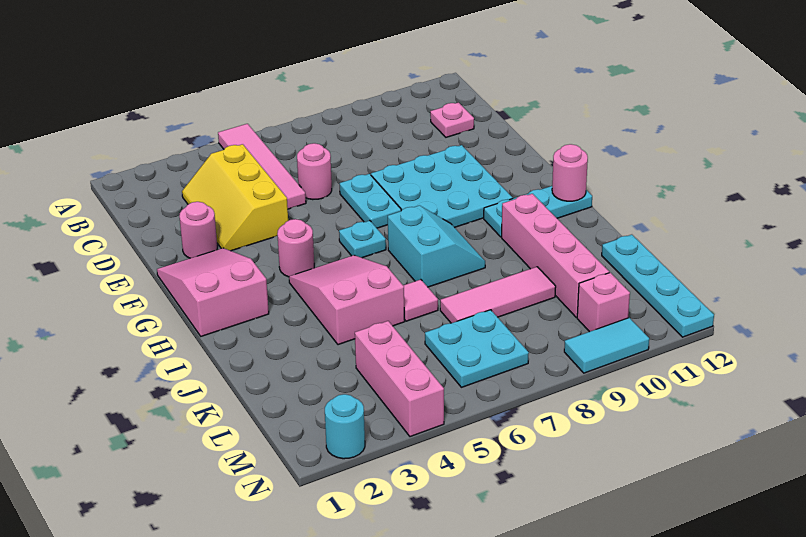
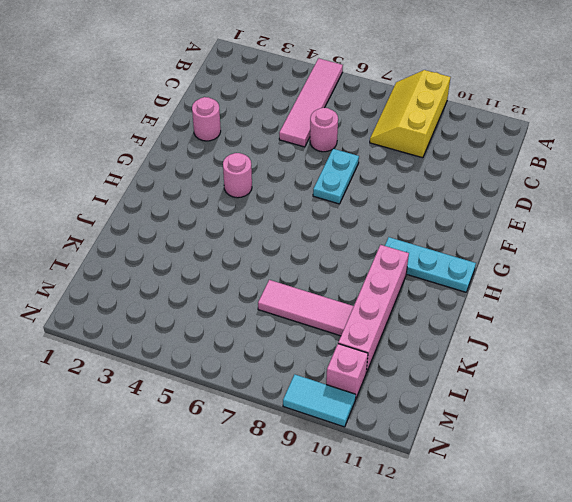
yellow slope A8:C9 level 1 top 9 -> yellow slope C3:E4 level 1 top 4
none -> pink plate C11 level 1
none -> cyan plate E8:G10 level 1
none -> pink slope F1:H2 level 1 top H

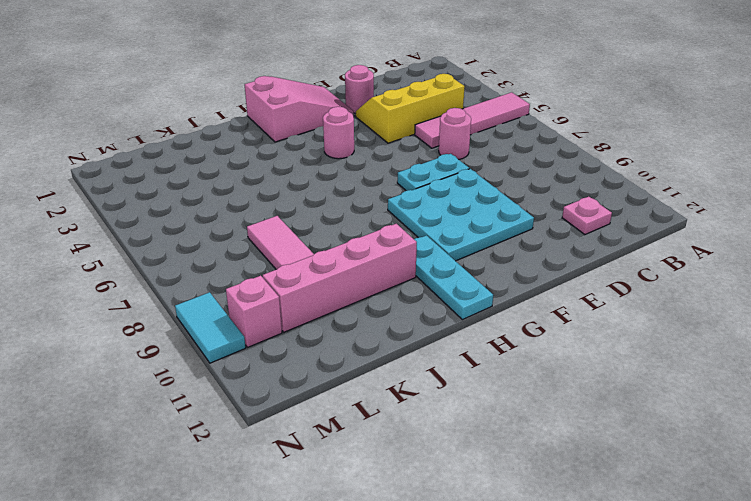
none -> cyan plate G6 level 1
none -> pink slope H4:J5 level 1 top J
none -> cyan slope H7:I8 level 1 top 7

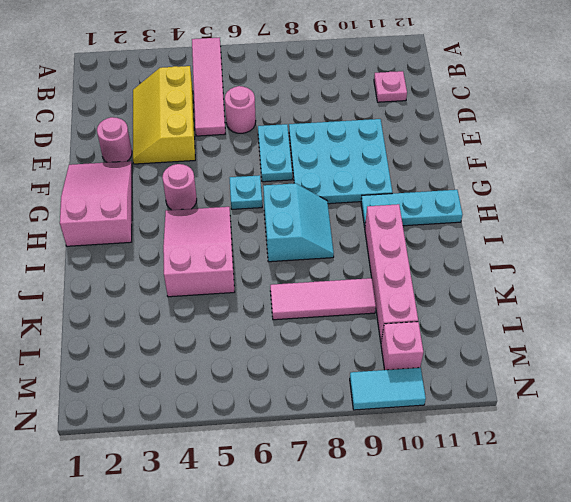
none -> pink tile J6 level 1
none -> cyan plate K12:N12 level 1
none -> pink brick L4:N4 level 1

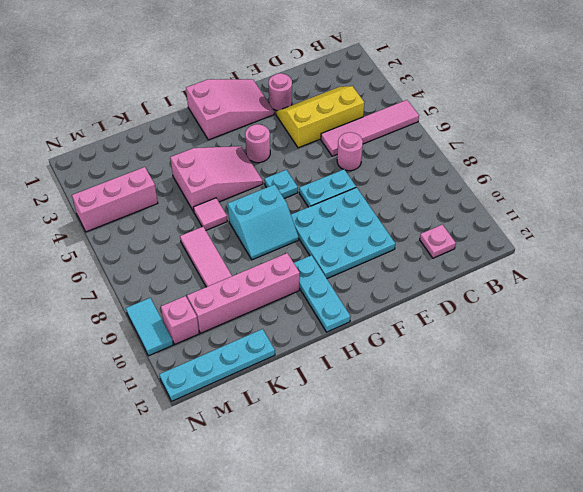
none -> cyan plate L6:M7 level 1
none -> cyan round brick N2 level 1
none -> pink round brick H12 level 2

